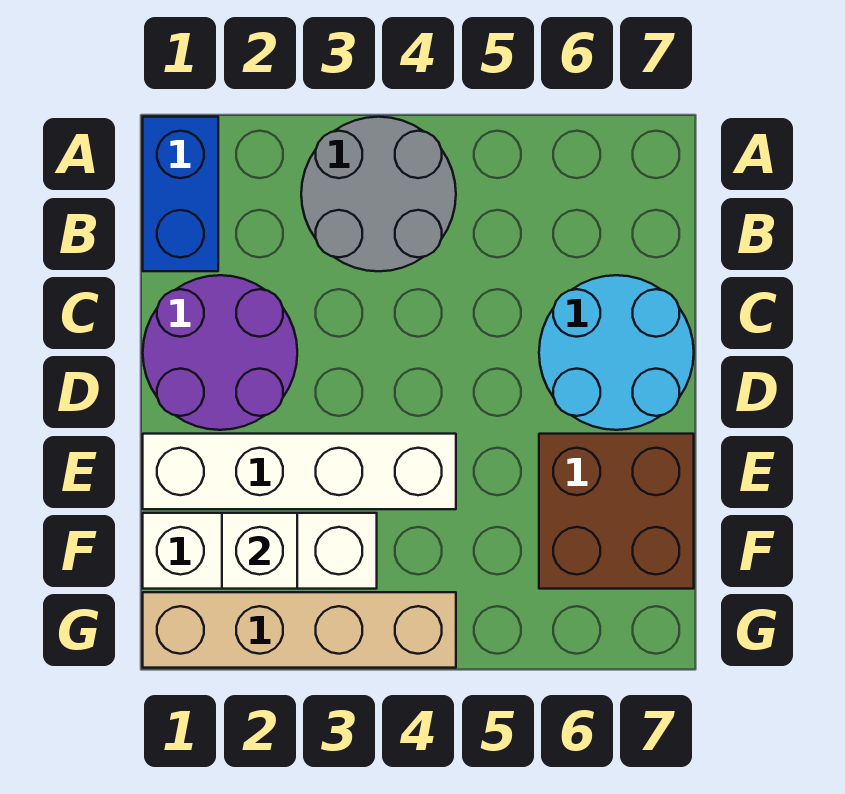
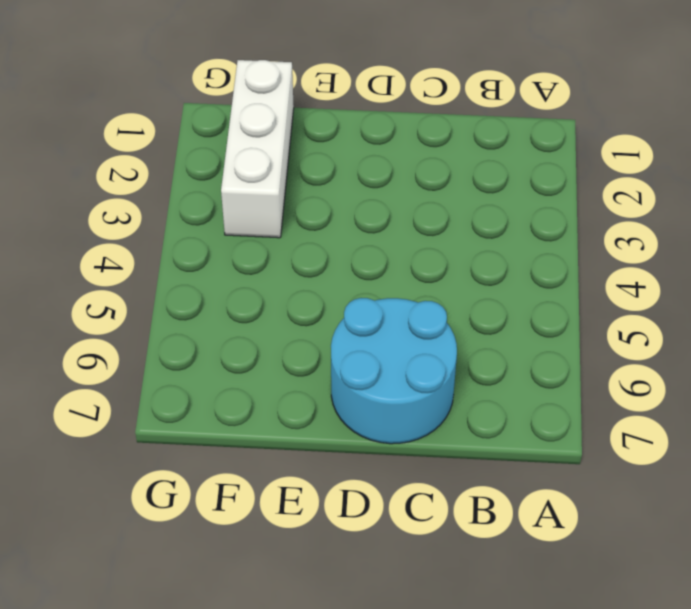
none -> blue brick A1:B1 level 1
none -> grey round brick A3:B4 level 1

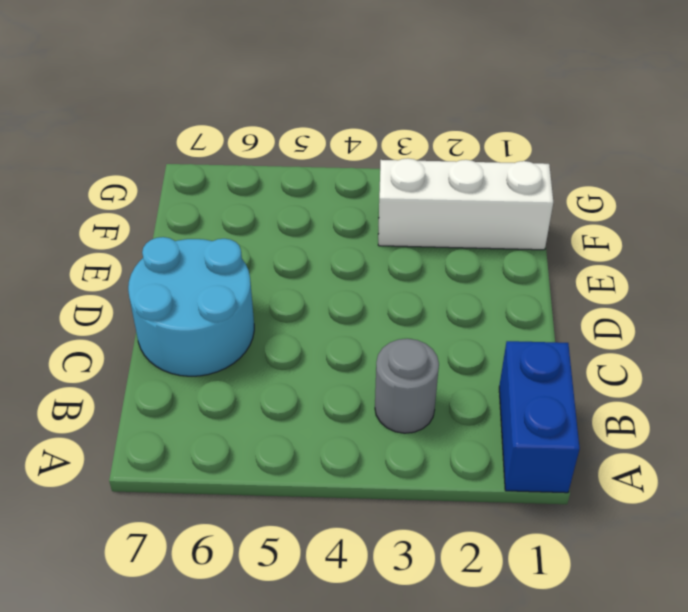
grey round brick B3 level 1 -> grey round brick A3:B4 level 1
none -> purple round brick C1:D2 level 1
none -> white brick E1:E4 level 1

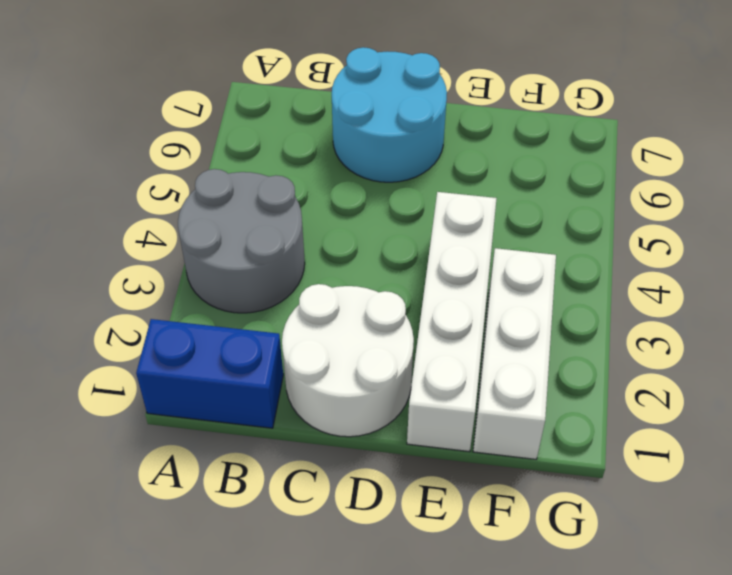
white round brick C1:D2 level 1 -> purple round brick C1:D2 level 1
none -> brown brick E6:F7 level 1
none -> tan brick G1:G4 level 1

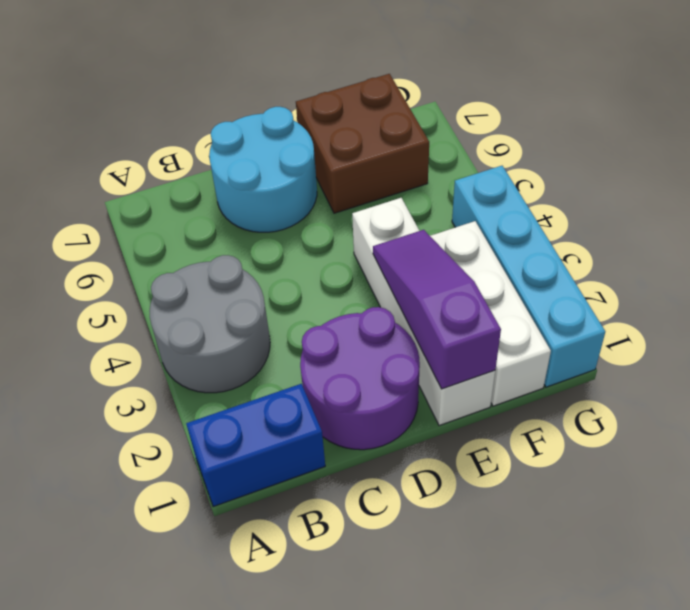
purple slope E1:E3 level 2 top 1 -> none
cyan brick G1:G4 level 1 -> tan brick G1:G4 level 1
none -> white brick F2 level 2

